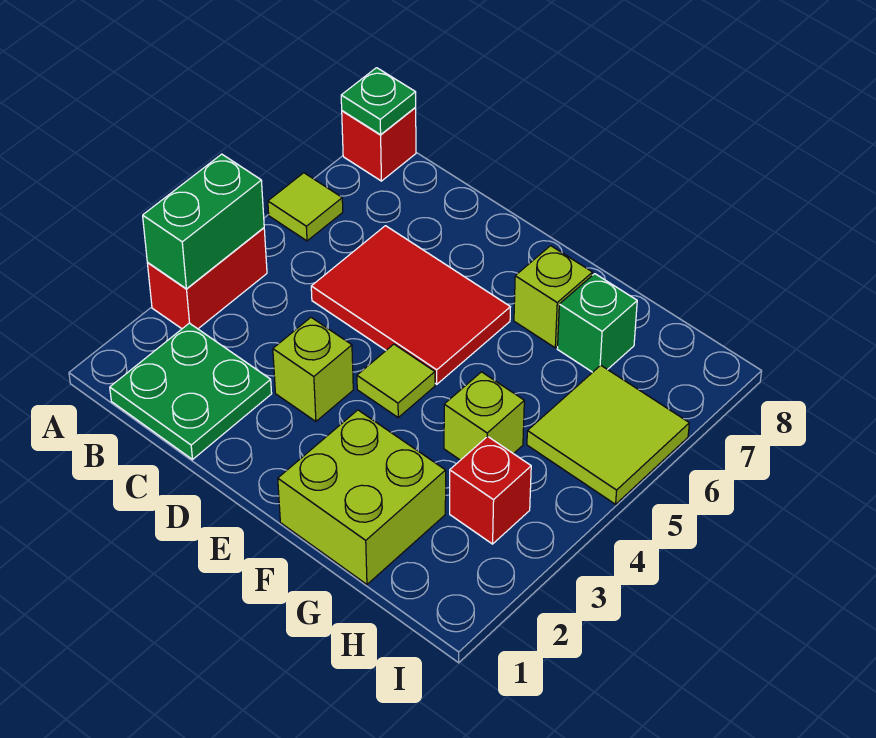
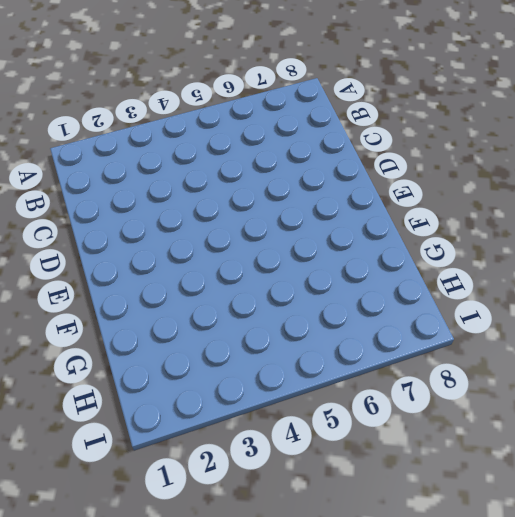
none -> red brick A3:A4 level 1
none -> lime tile A6 level 1
none -> red brick A8 level 1

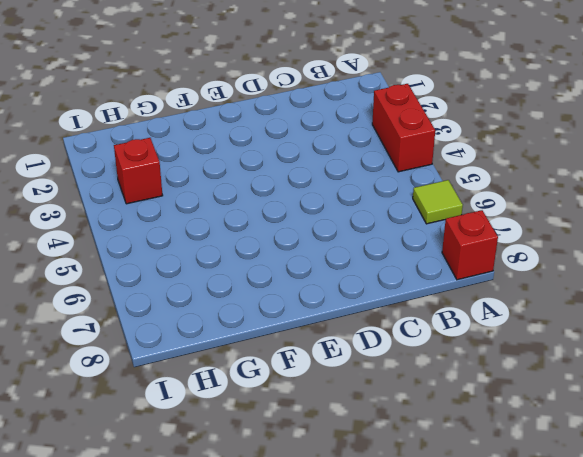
none -> green plate B1:C2 level 1
none -> red tile C5:E6 level 1
none -> lime brick D3 level 1

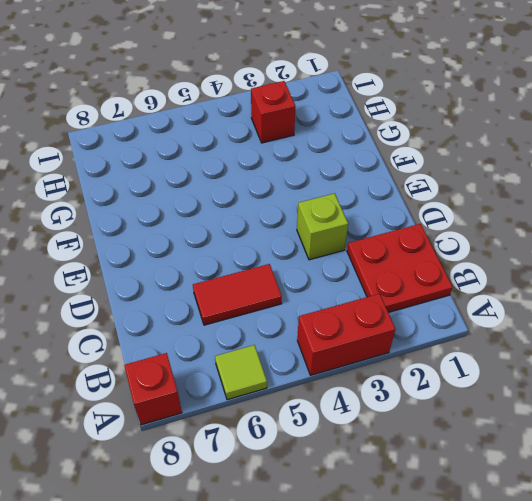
red plate B1:C2 level 1 -> green plate B1:C2 level 1
red tile C5:C6 level 1 -> red tile C5:E6 level 1
none -> lime tile E4 level 1
none -> lime brick F1:G2 level 1
none -> lime brick F7 level 1

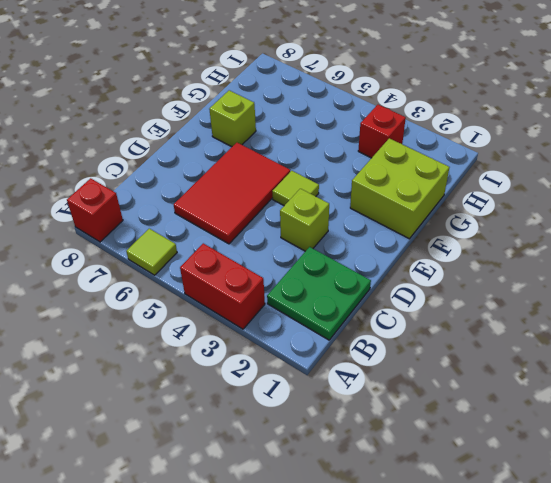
none -> lime brick G4 level 1
none -> green brick G7 level 1
none -> lime tile H5:I6 level 1

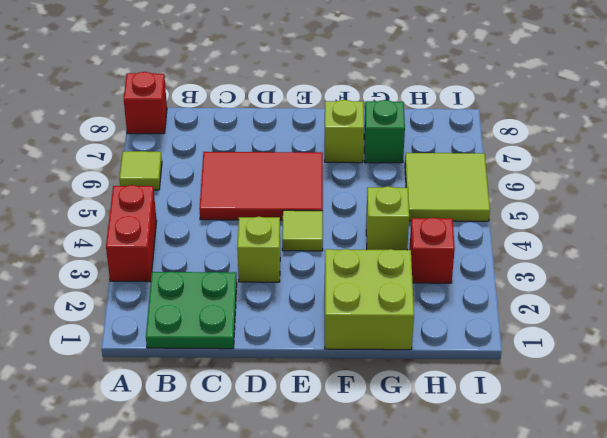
none -> green brick A3:A4 level 2
none -> green plate A8 level 2

